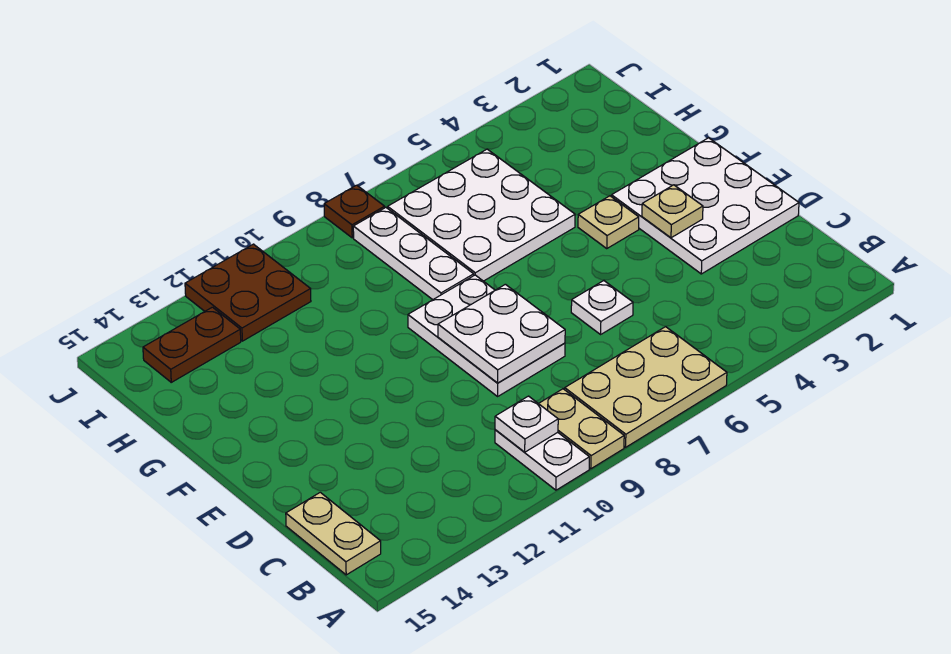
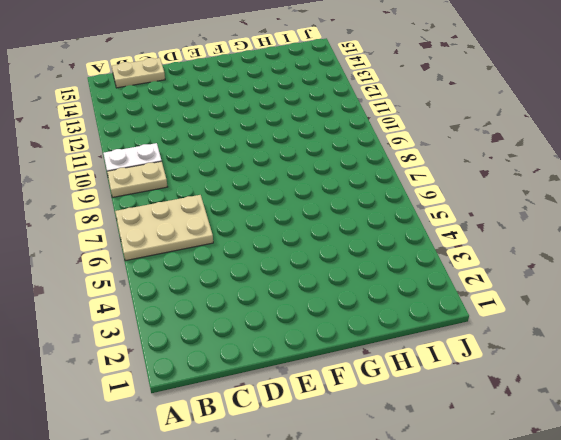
tan plate A6:C7 level 1 -> tan plate A6:B8 level 1
none -> white plate D1:F3 level 1
none -> white plate D6 level 1
none -> white plate D8:F9 level 1

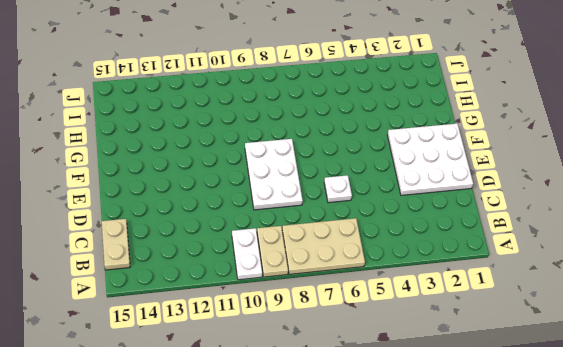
none -> tan plate F4 level 1
none -> white plate G5:I7 level 1
none -> white plate G8:I8 level 1

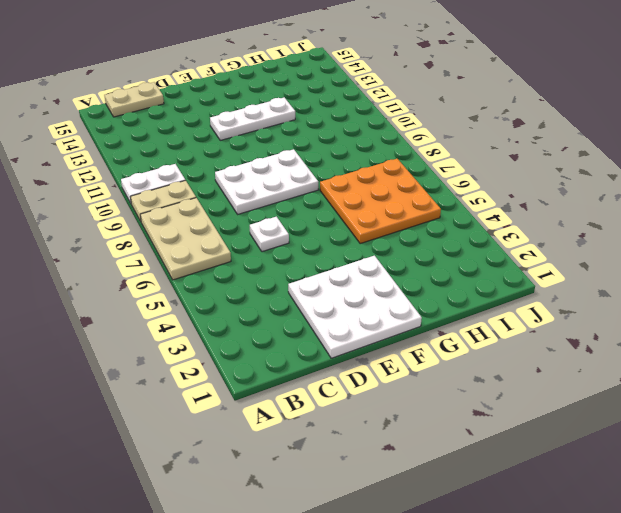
white plate E12:G12 level 1 -> white plate G8:I8 level 1
orange plate G5:I7 level 1 -> white plate G5:I7 level 1
none -> tan plate F4 level 1
none -> brown plate I11:J12 level 1
none -> brown plate I13:I14 level 1

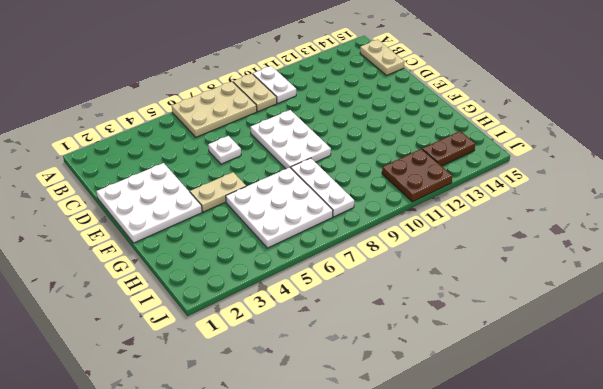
tan plate F4:F5 level 1 -> tan plate F4 level 1
none -> brown plate J8 level 1
none -> white plate B10 level 2
none -> white plate D8:E9 level 2

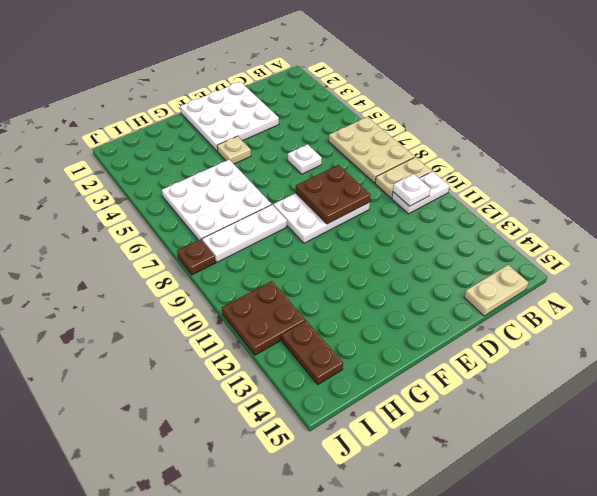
brown plate D8:E9 level 2 -> white plate D8:E9 level 2
none -> tan plate E3 level 2

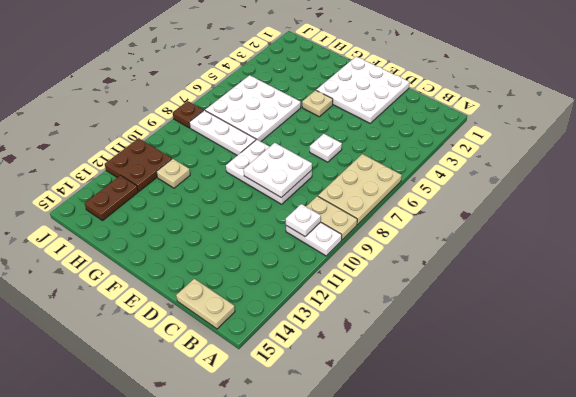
tan plate H11 level 1 -> tan plate E3 level 2

